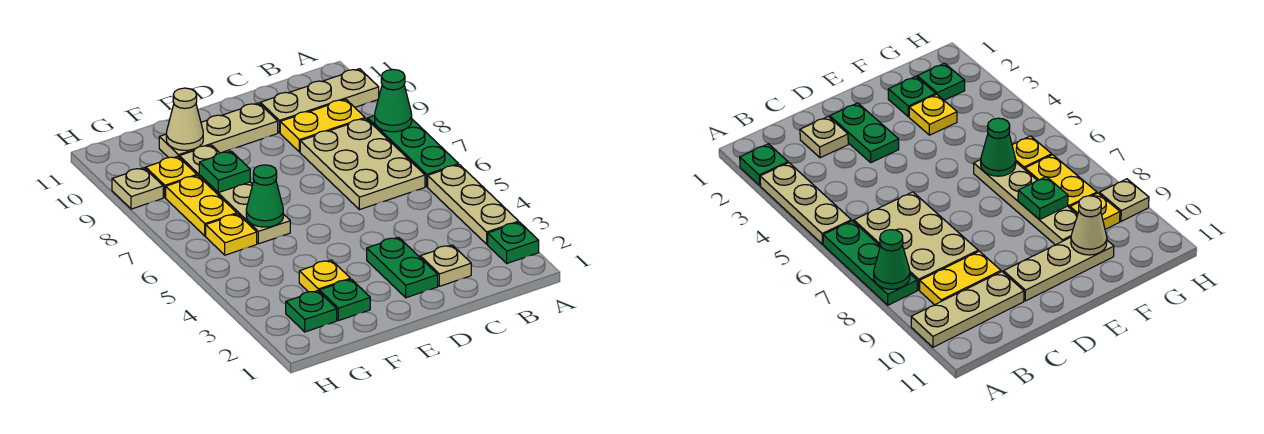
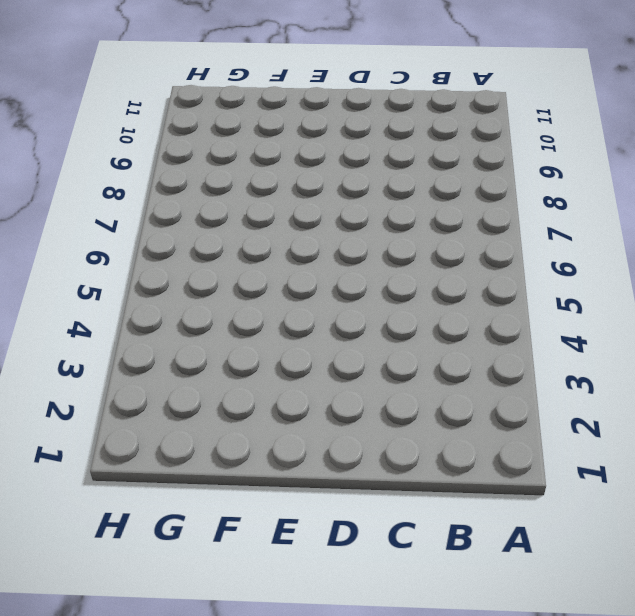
none -> green plate A2 level 1
none -> tan plate A3:A5 level 1
none -> green plate A6:A8 level 1

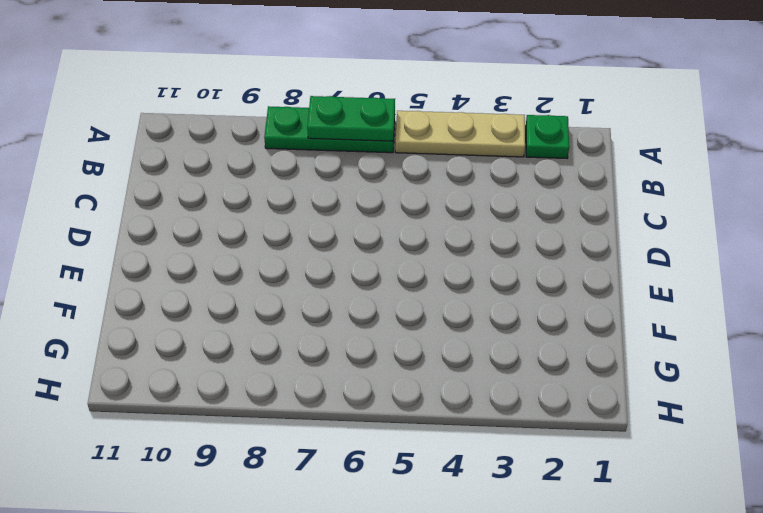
green plate A6:A7 level 2 -> green plate D2:D3 level 1
none -> tan plate A10:C10 level 1
none -> tan plate B6:C8 level 1
none -> yellow plate B9:C9 level 1

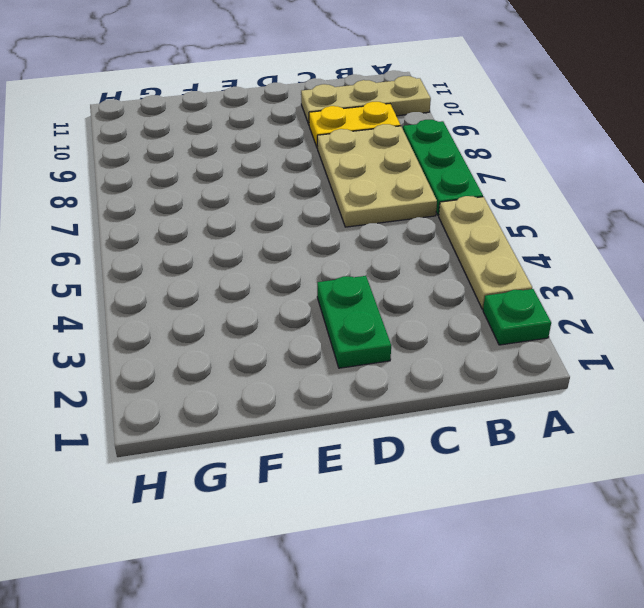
none -> tan plate C2 level 1
none -> tan plate D10:F10 level 1
none -> green plate F2 level 1

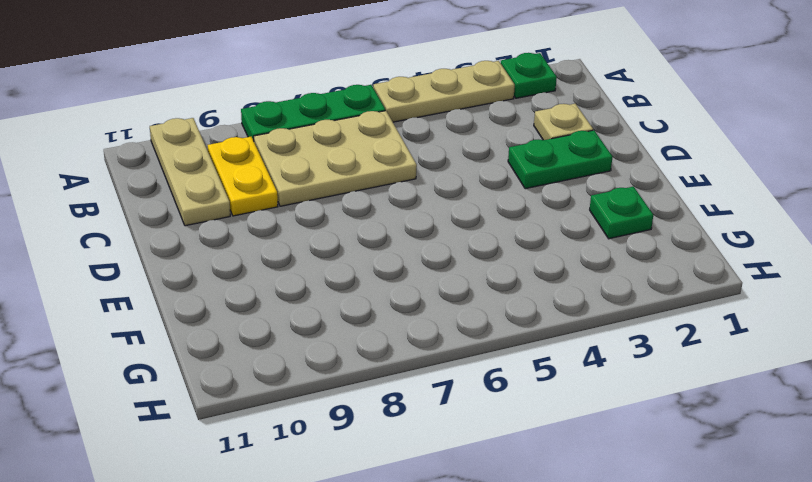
none -> tan plate D10:F10 level 1
none -> yellow plate F3 level 1
none -> tan plate F6:F9 level 1

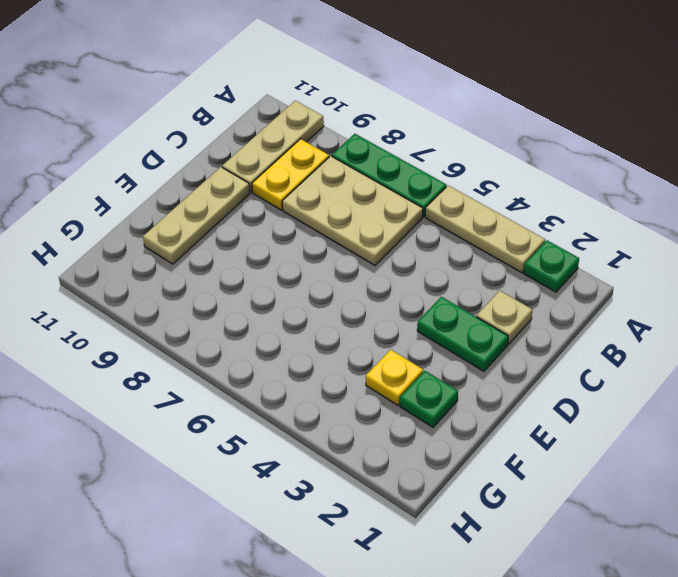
none -> tan plate F6:F9 level 1
none -> green plate G2 level 1
none -> yellow plate G6 level 1

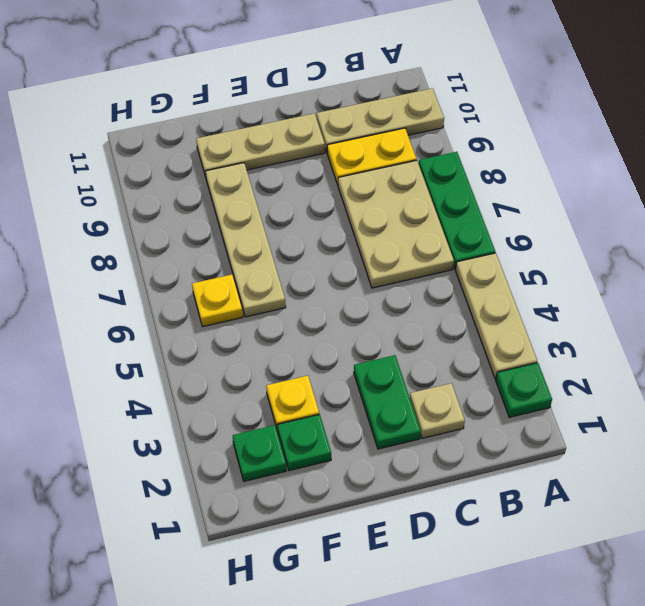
none -> yellow plate G7:G8 level 1
none -> yellow plate G9 level 1
none -> tan plate H9 level 1

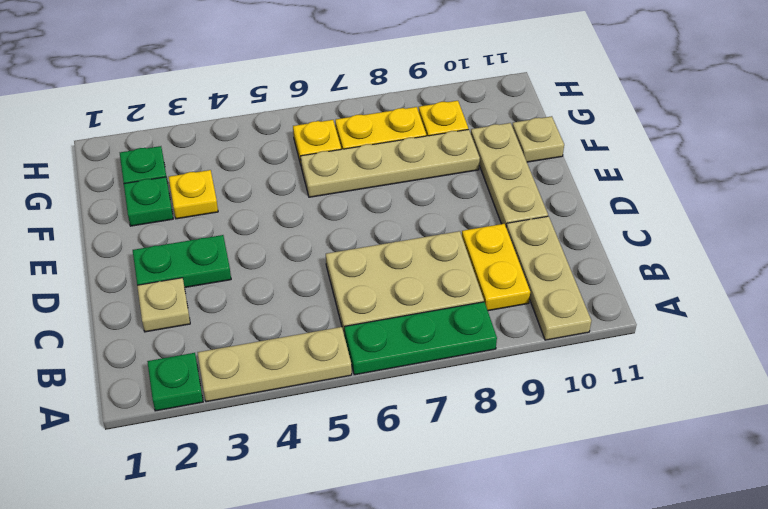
tan plate F11 level 1 -> tan plate H9 level 1
none -> green cone A8 level 2
none -> green cone F6 level 2
none -> green plate F8 level 2

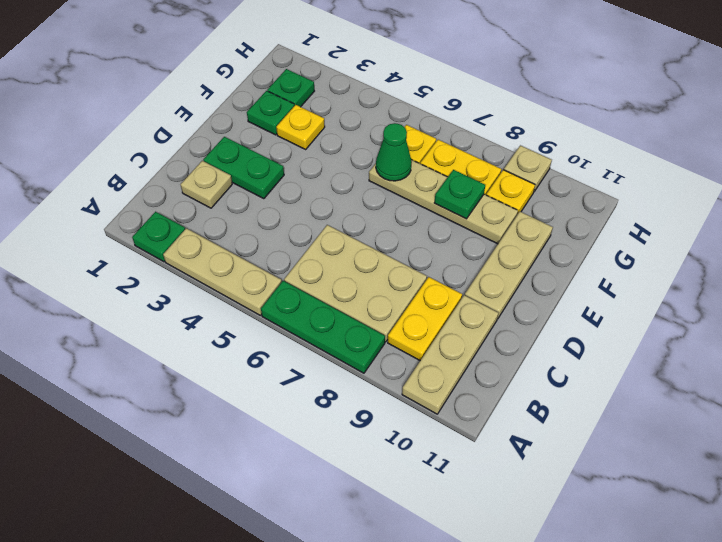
none -> green cone A8 level 2
none -> tan cone F10 level 2

